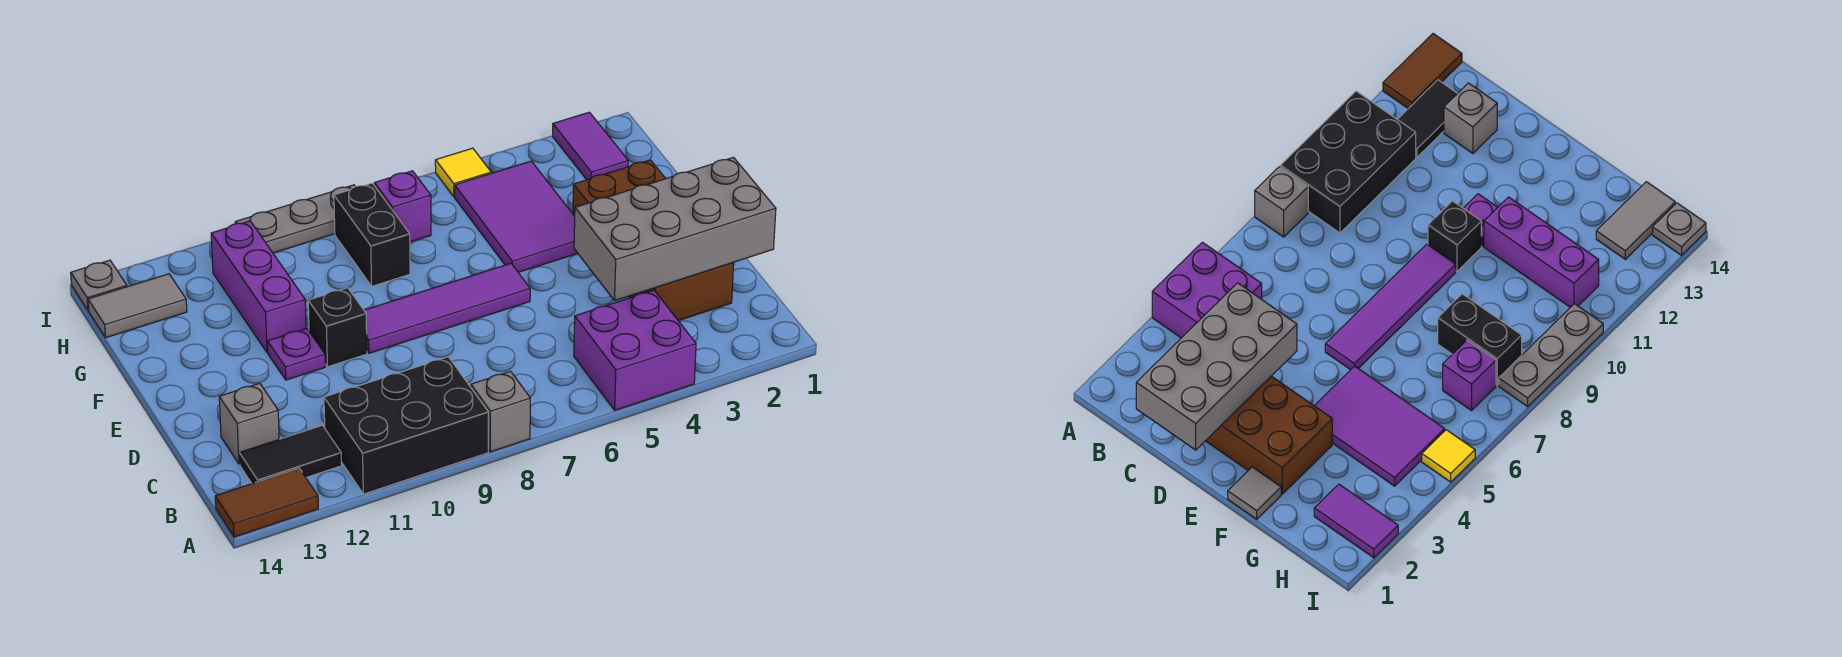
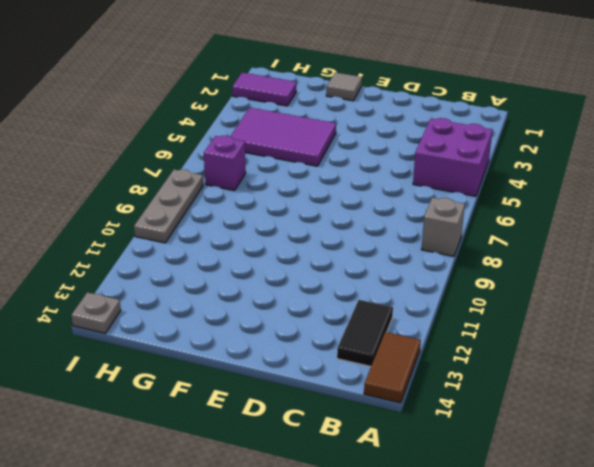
none -> black brick A9:B11 level 1
none -> brown brick C2:F3 level 1
none -> grey brick C13 level 1

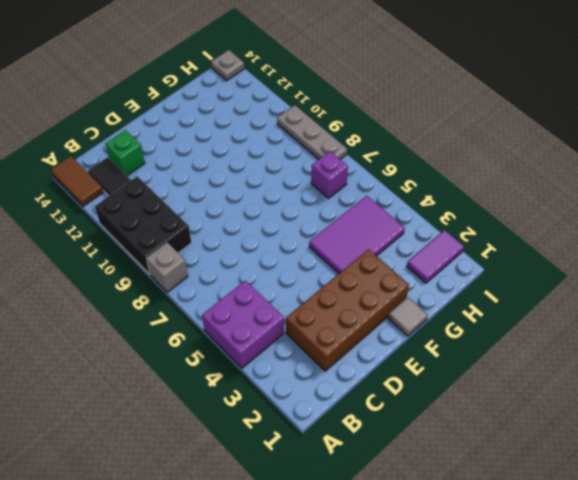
green brick C13 level 1 -> grey brick C13 level 1
none -> purple tile E6:E9 level 1
none -> black brick E10 level 1
none -> purple plate E11 level 1

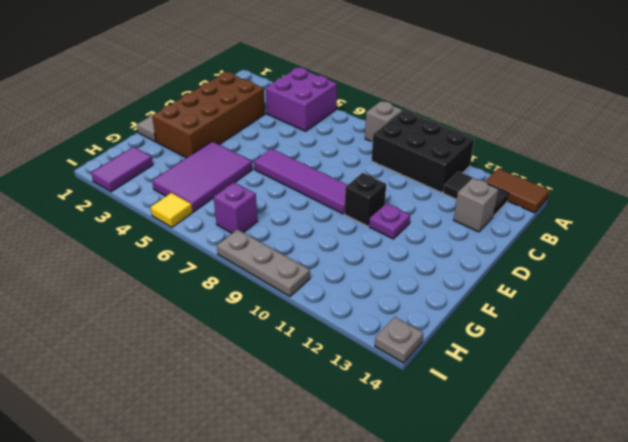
none -> purple brick F11:H11 level 1
none -> black brick G8:H8 level 1
none -> grey tile H13:H14 level 1

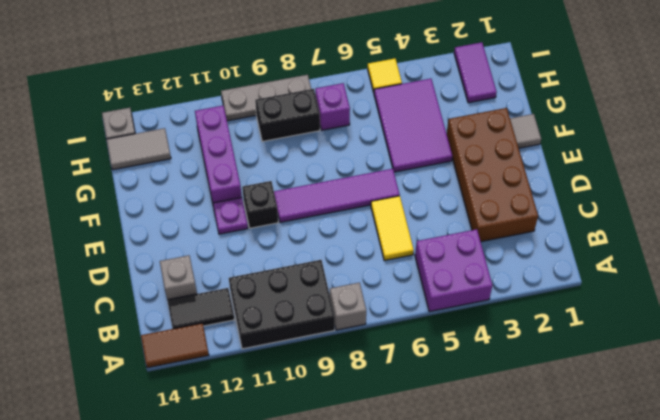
yellow tile C6:D6 level 1 -> none
black brick H8:H9 level 1 -> black brick G8:H8 level 1
none -> grey brick C1:D4 level 2

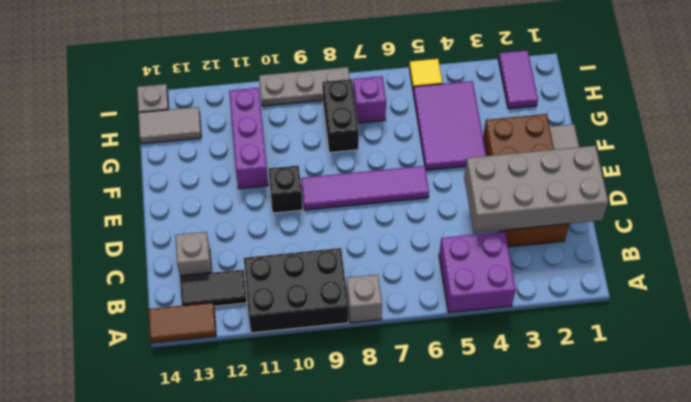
none -> purple plate E11 level 1

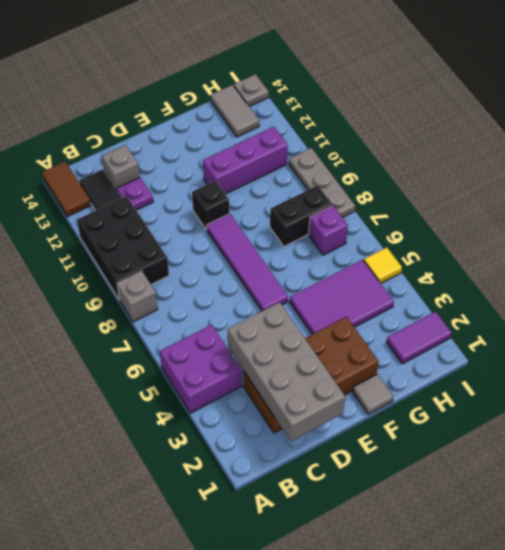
purple plate C12 level 1 -> purple plate E11 level 1

